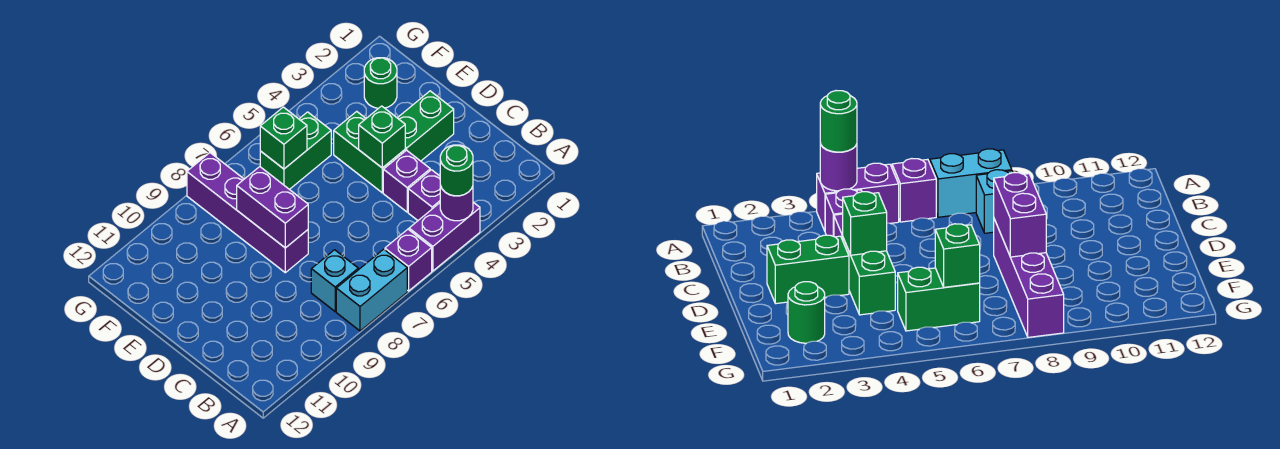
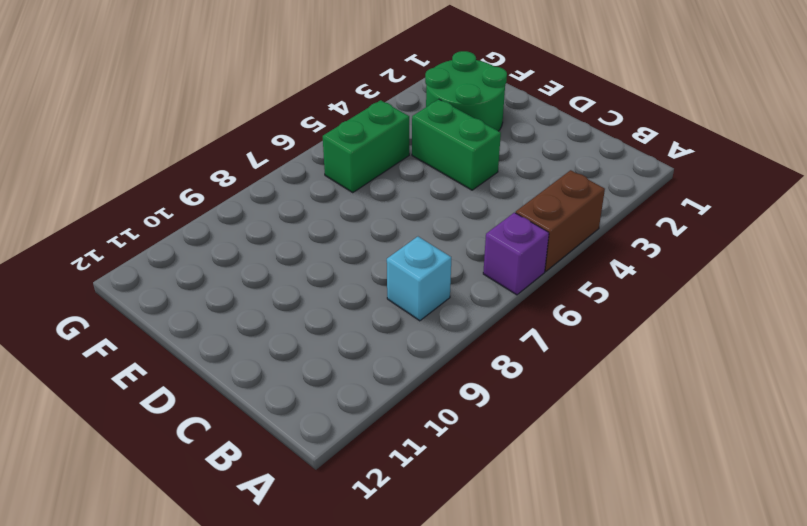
brown brick A4:A5 level 1 -> purple brick A4:A5 level 1
green round brick E2:F3 level 1 -> green round brick F2 level 1
none -> cyan brick A7:A8 level 1
none -> purple brick B4 level 1
none -> purple brick C4 level 1

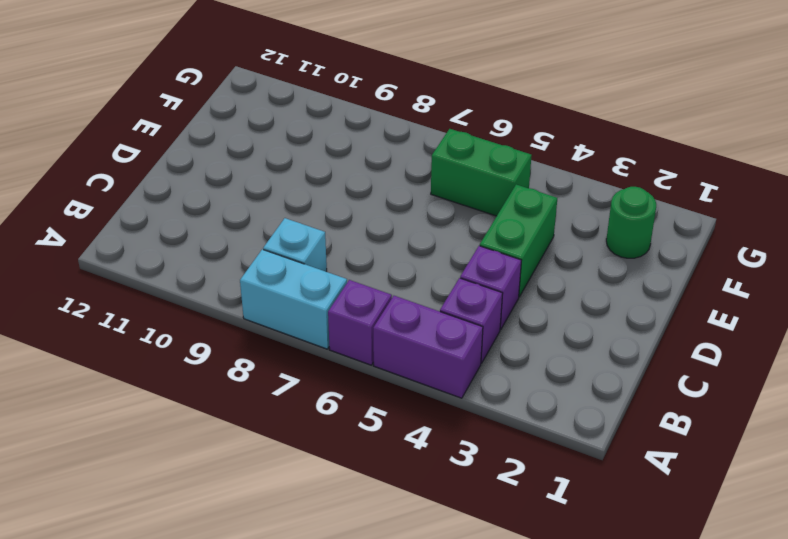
none -> green brick D2:D3 level 1
none -> purple brick D8:G8 level 1
none -> purple round brick A4 level 2

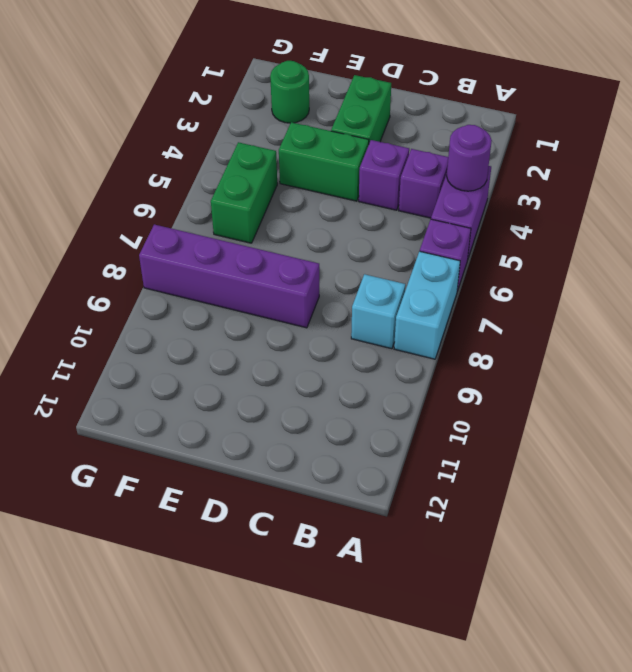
none -> green brick D4 level 2
none -> purple brick D8:E8 level 2
none -> green brick F6 level 2

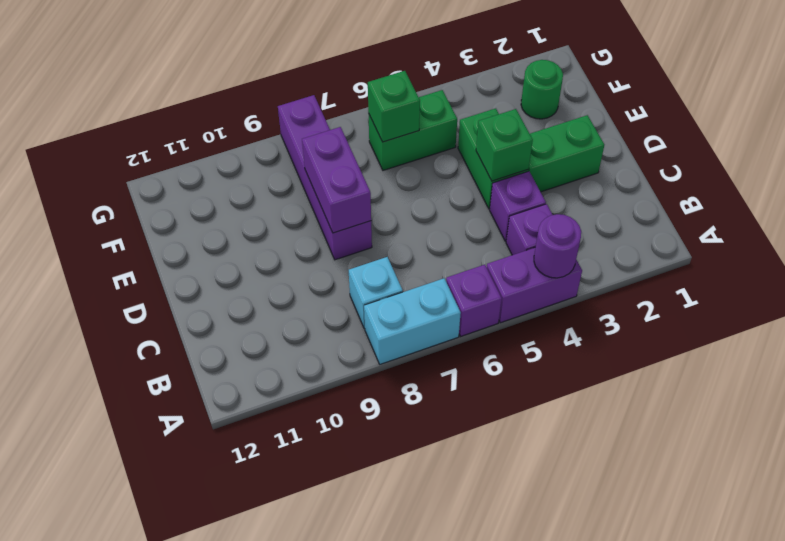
none -> green round brick A4 level 3

